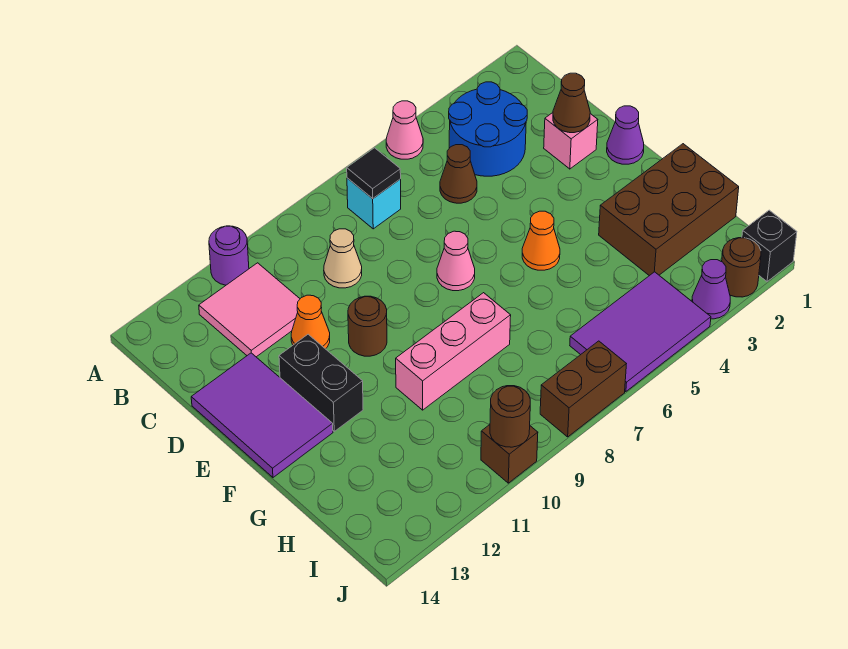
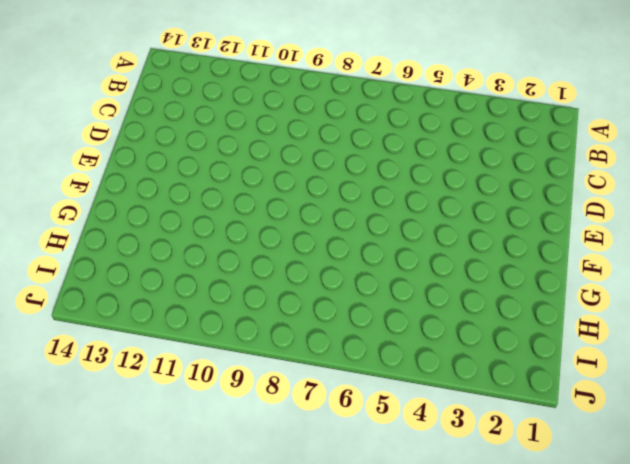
none -> pink cone A5 level 1
none -> purple round brick A11 level 1
none -> blue round brick B3:C4 level 1

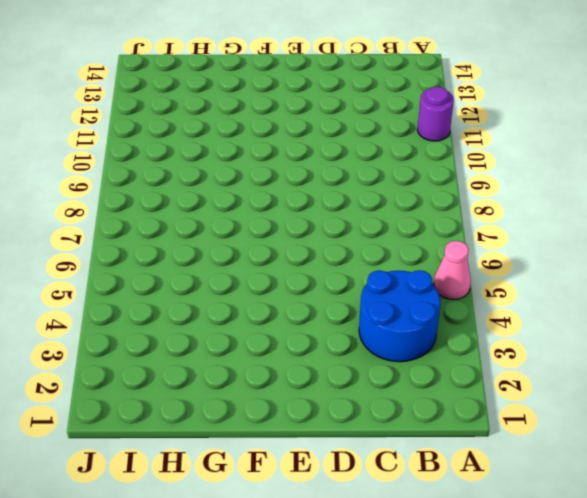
none -> cyan brick B7 level 1
none -> pink tile B11:C12 level 1
none -> brown cone C5 level 1

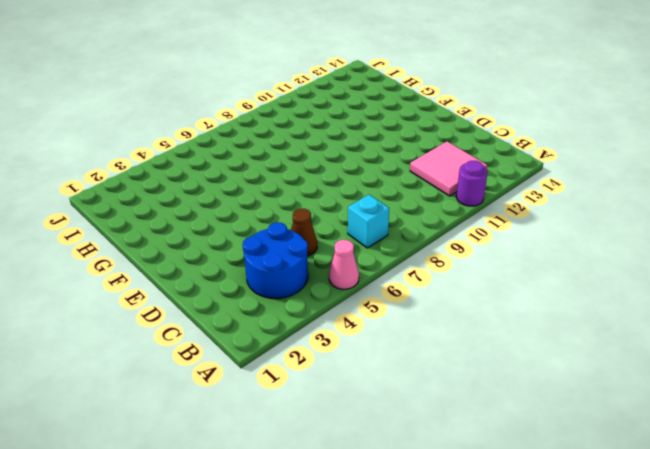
none -> tan cone C9 level 1
none -> pink brick D2 level 1
none -> orange cone D11 level 1

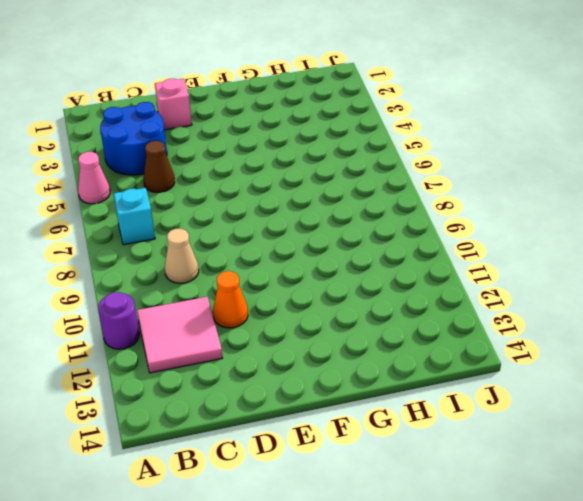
none -> purple tile D13:F14 level 1
none -> purple cone E1 level 1
none -> pink cone E7 level 1

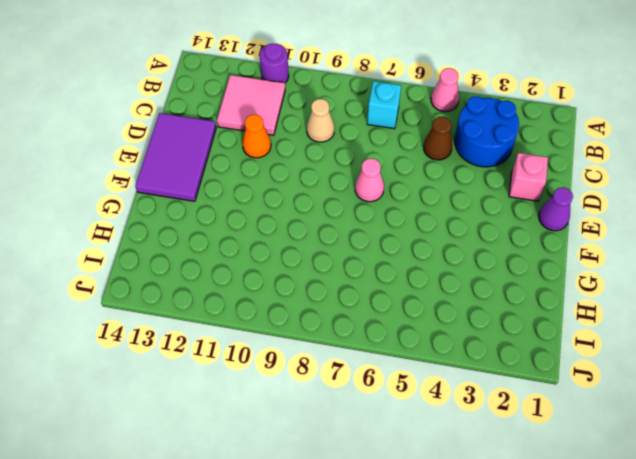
none -> brown round brick E10 level 1
none -> black brick E12:F12 level 1
none -> orange cone F5 level 1

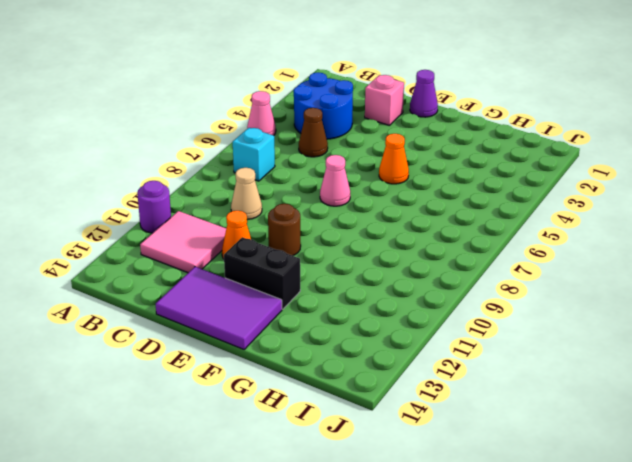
none -> brown brick G1:H3 level 1
none -> pink brick G8:G10 level 1
none -> purple tile I4:J6 level 1

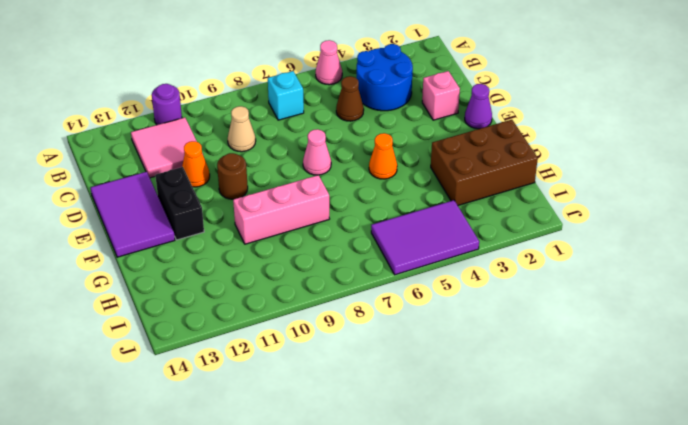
none -> black brick J1 level 1
none -> brown round brick J2 level 1
none -> purple cone J3 level 1

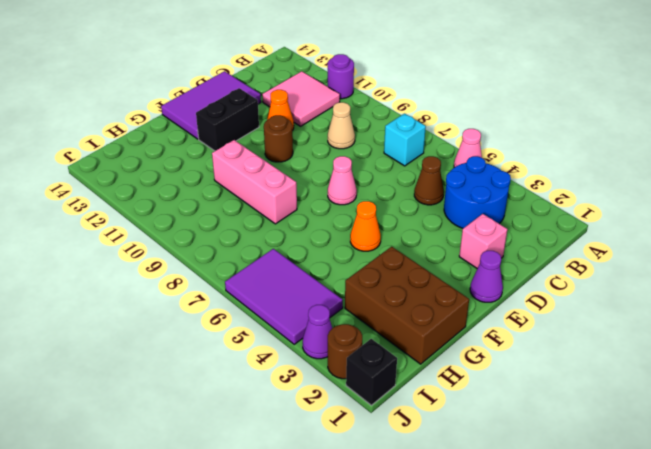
none -> brown brick J7:J8 level 1
none -> brown brick J10 level 1
none -> black tile B7 level 2

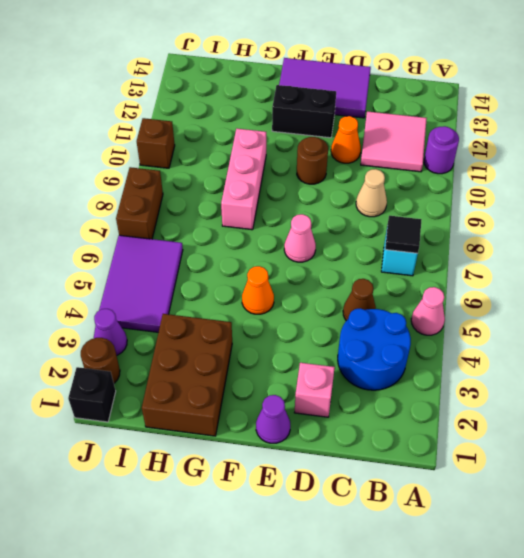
none -> brown cone D2 level 2
none -> brown round brick J10 level 2

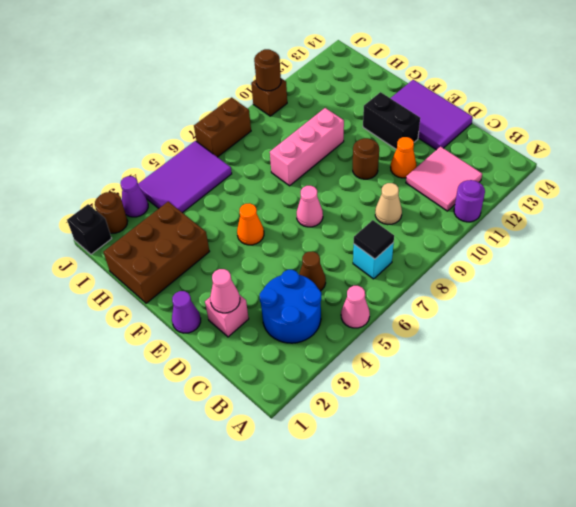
pink cone D2 level 2 -> brown cone D2 level 2

